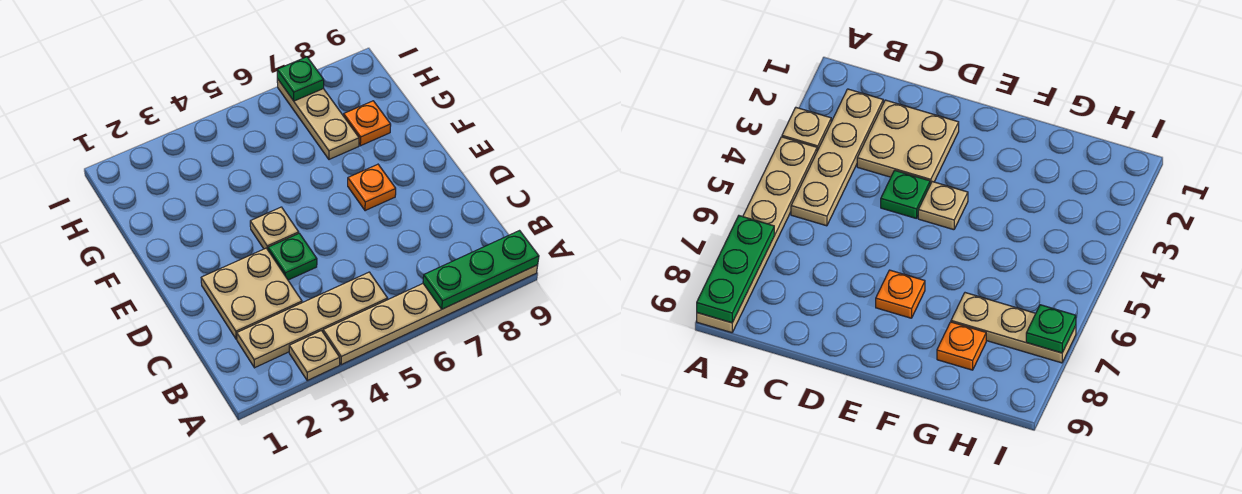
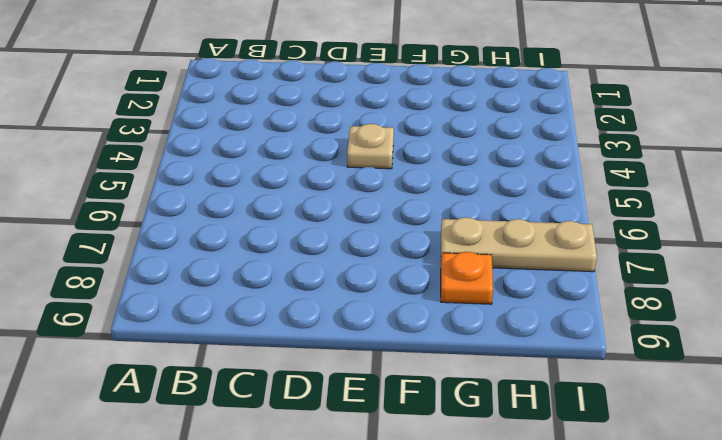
none -> tan plate A3 level 1
none -> tan plate A4:A9 level 1

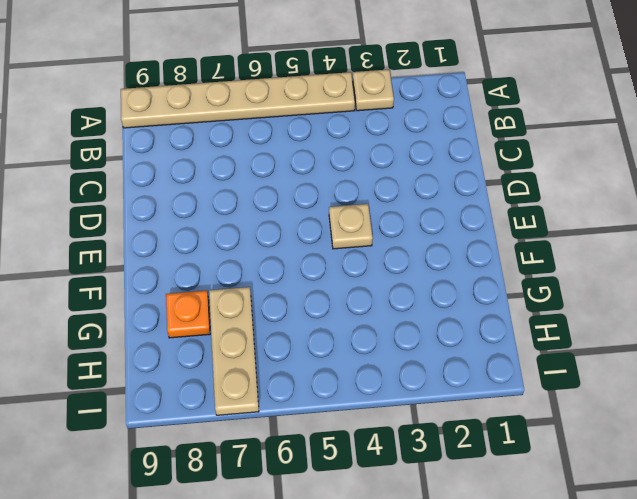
none -> tan plate B2:B5 level 1
none -> tan plate C2:D3 level 1

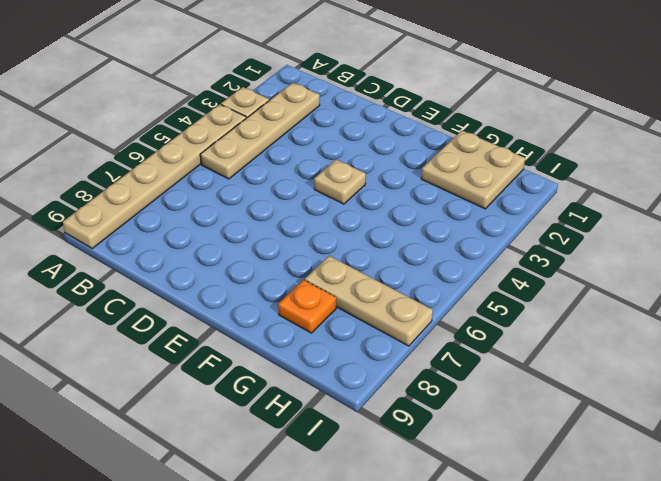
tan plate G1:H2 level 1 -> tan plate C2:D3 level 1
none -> green plate D4 level 1
none -> orange plate E7 level 1

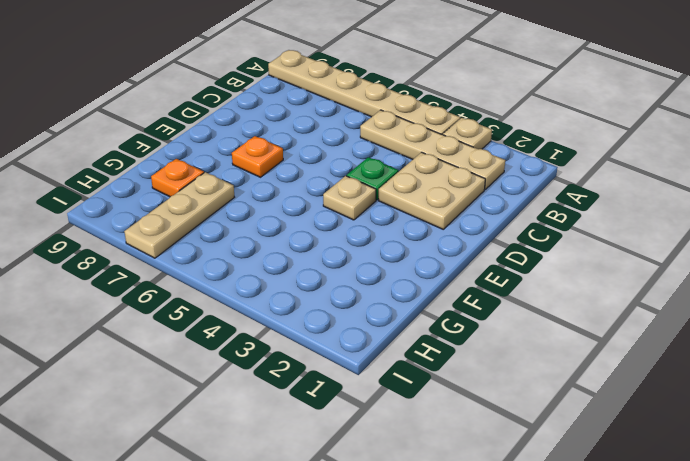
none -> green plate A7:A9 level 2
none -> green plate I7 level 2

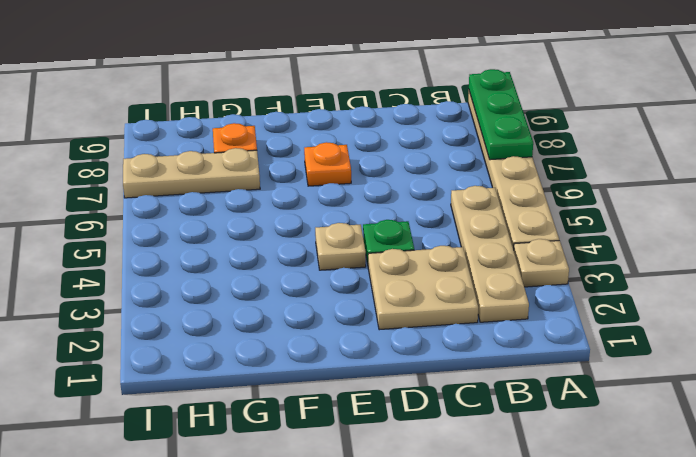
none -> green plate I7 level 2

